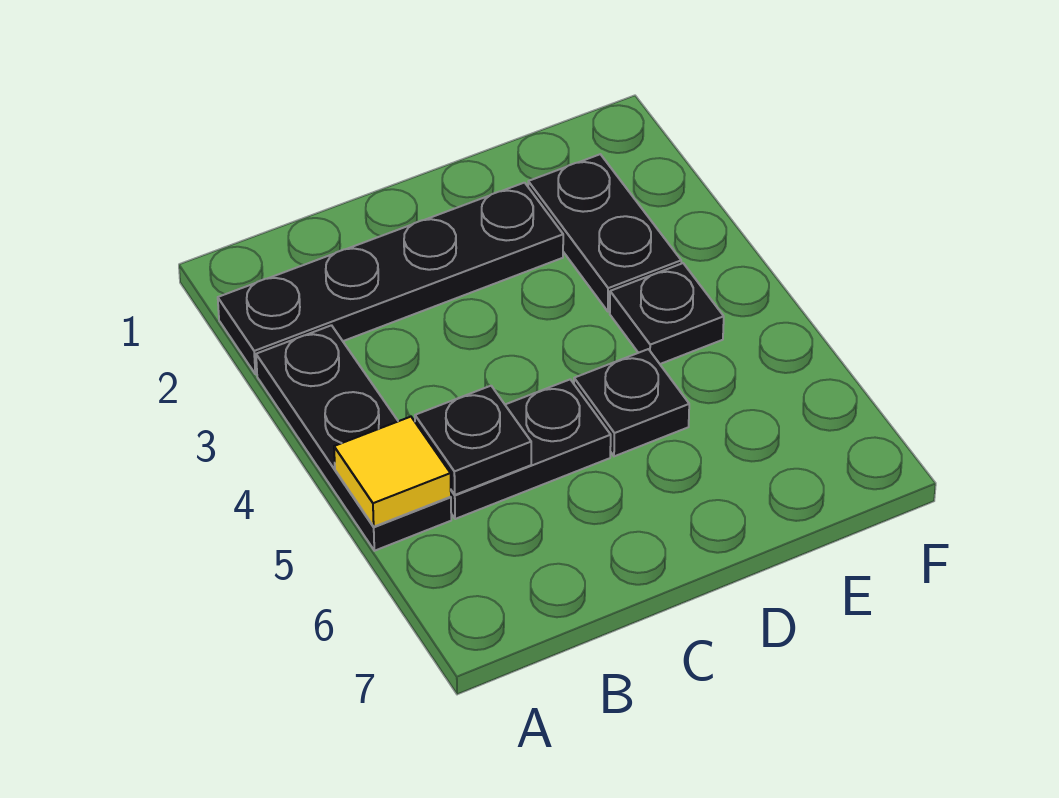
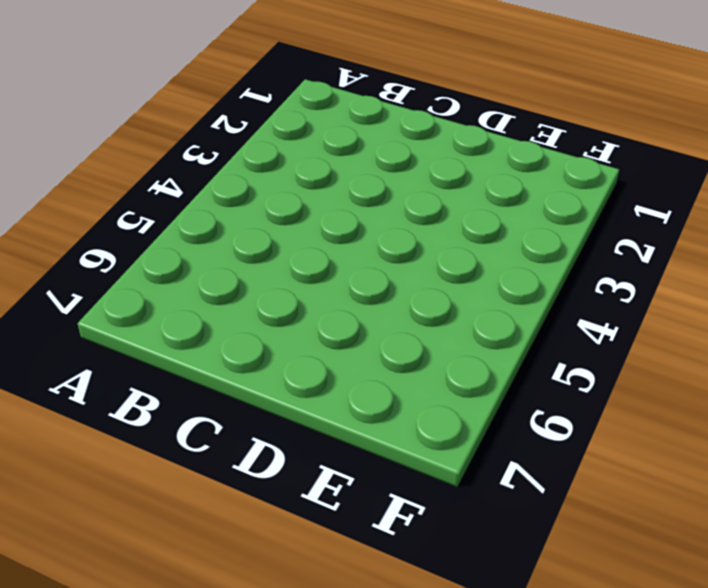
none -> black plate A2:D2 level 1
none -> black plate A3:A5 level 1

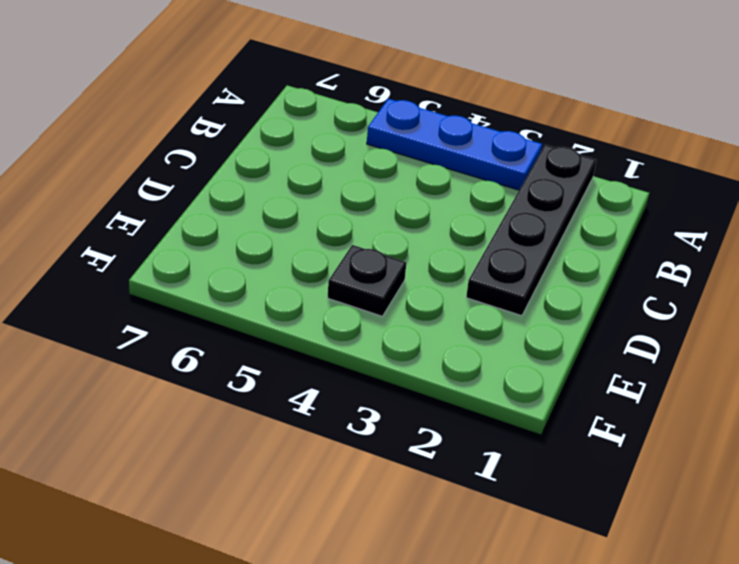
blue plate A3:A5 level 1 -> black plate A3:A5 level 1
none -> black plate B5:C5 level 1
none -> black plate D5 level 1

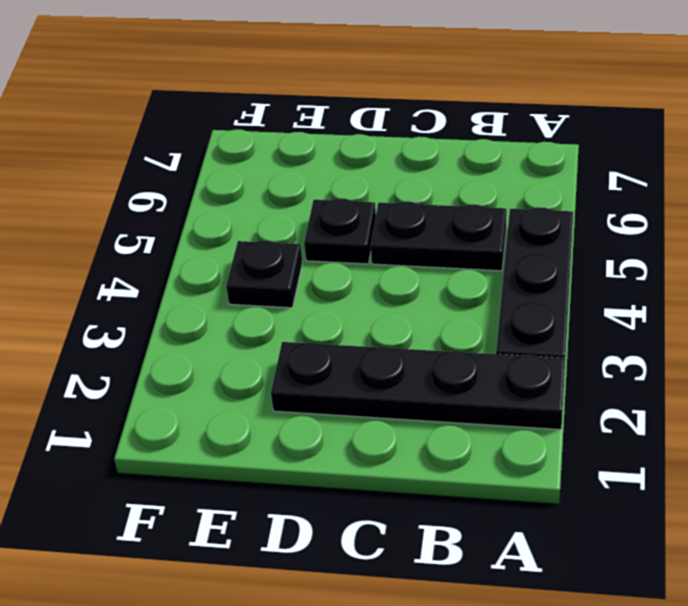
none -> black plate E2:E3 level 1
none -> yellow tile A5 level 2

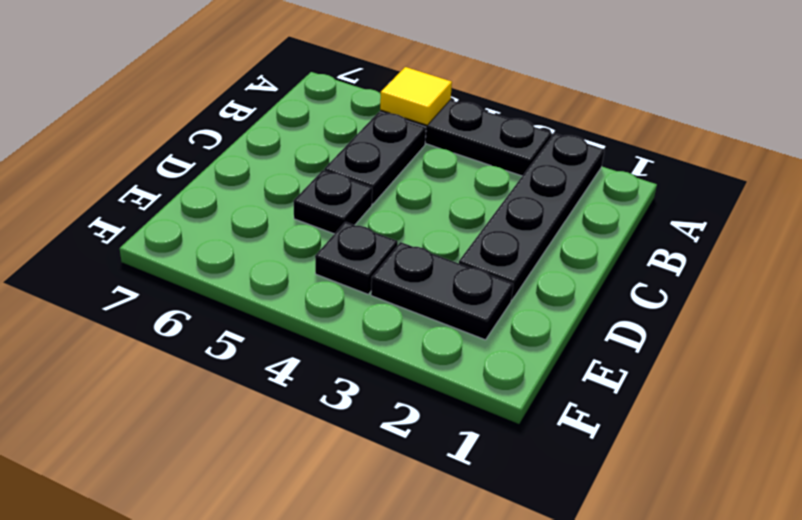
none -> black plate B5 level 2

